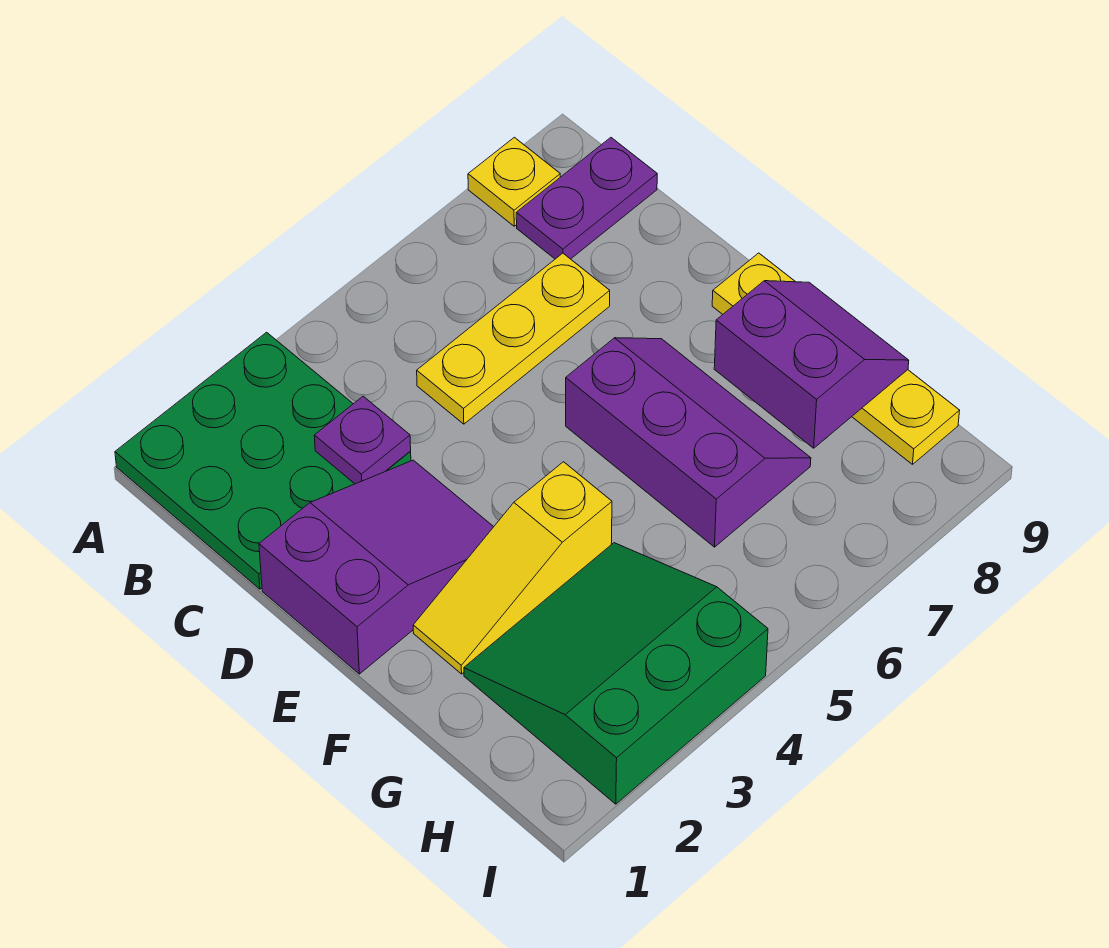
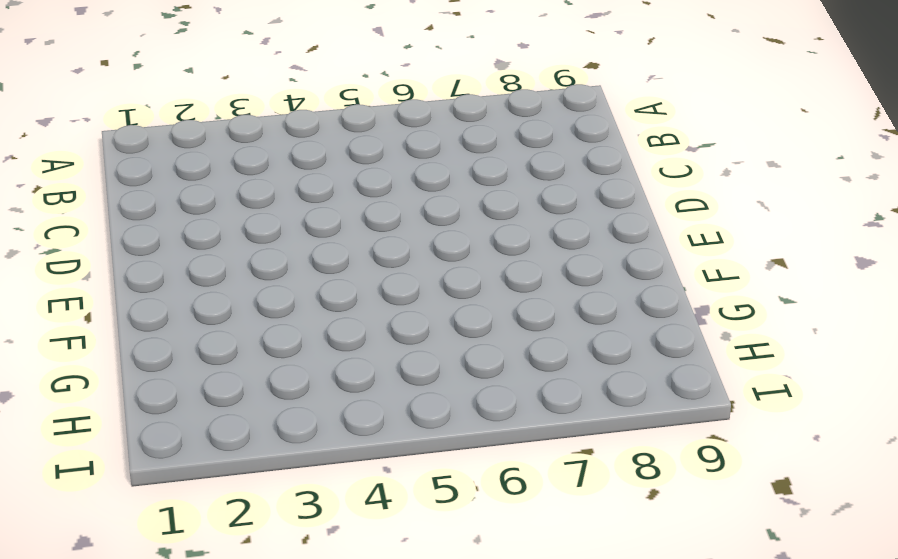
none -> green plate A1:C3 level 1
none -> yellow plate A8 level 1

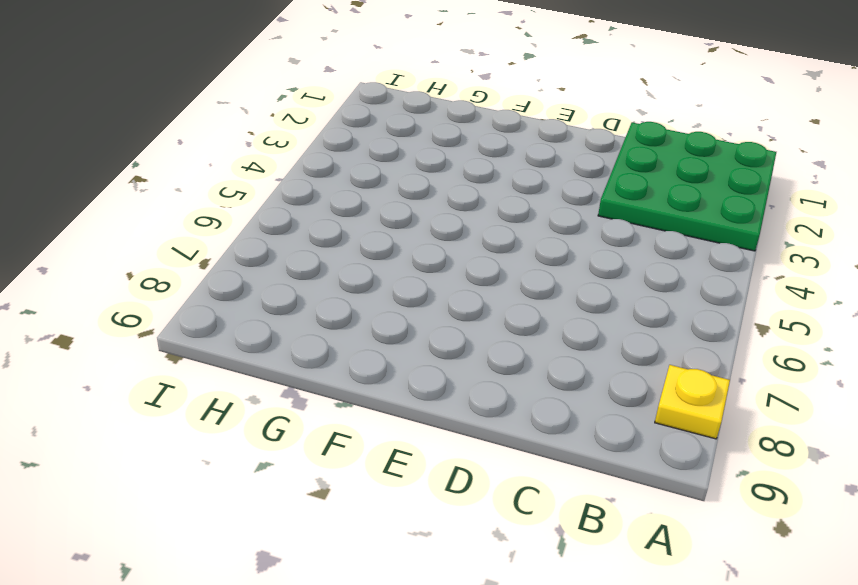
none -> purple plate B8:B9 level 1
none -> yellow plate C5:C7 level 1

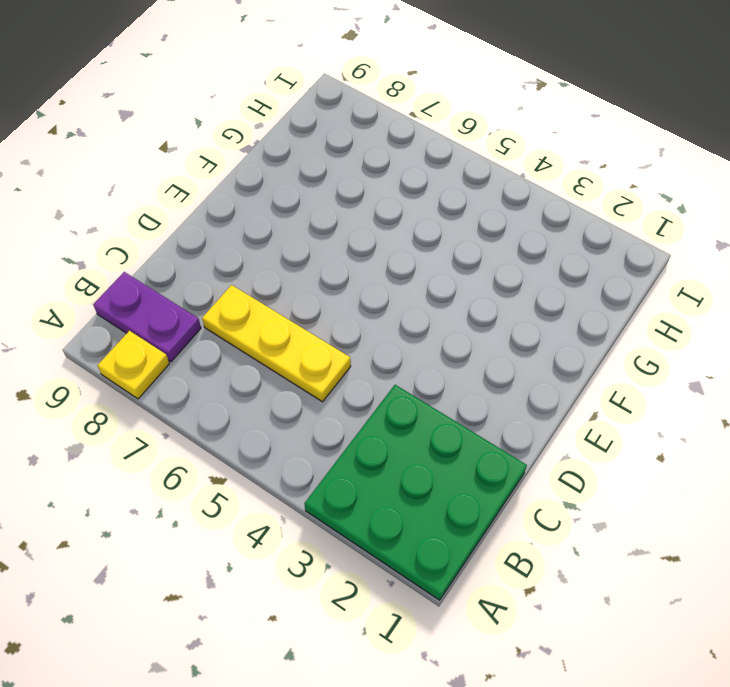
none -> purple slope D1:E3 level 1 top 1
none -> purple slope E6:G7 level 1 top 6

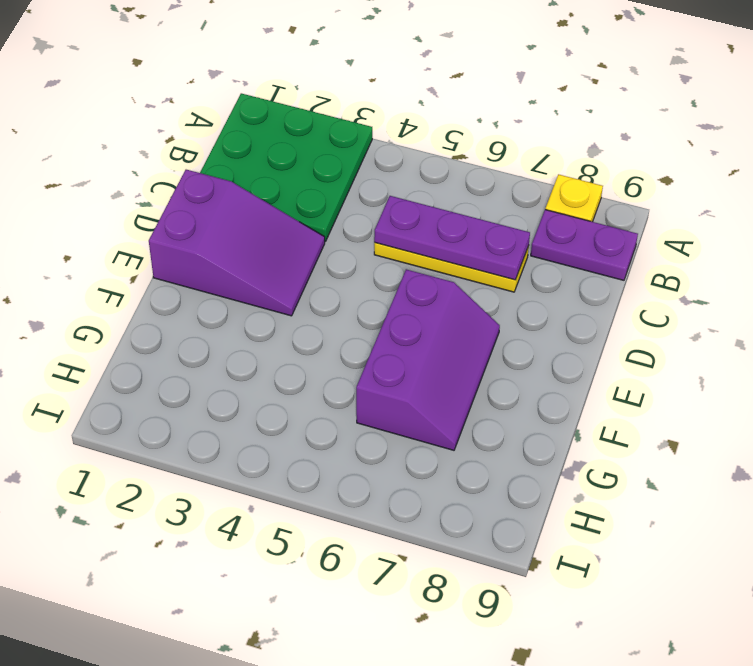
purple plate C5:C7 level 2 -> none
none -> yellow plate E9:H9 level 1
none -> yellow slope F2:F4 level 1 top 4

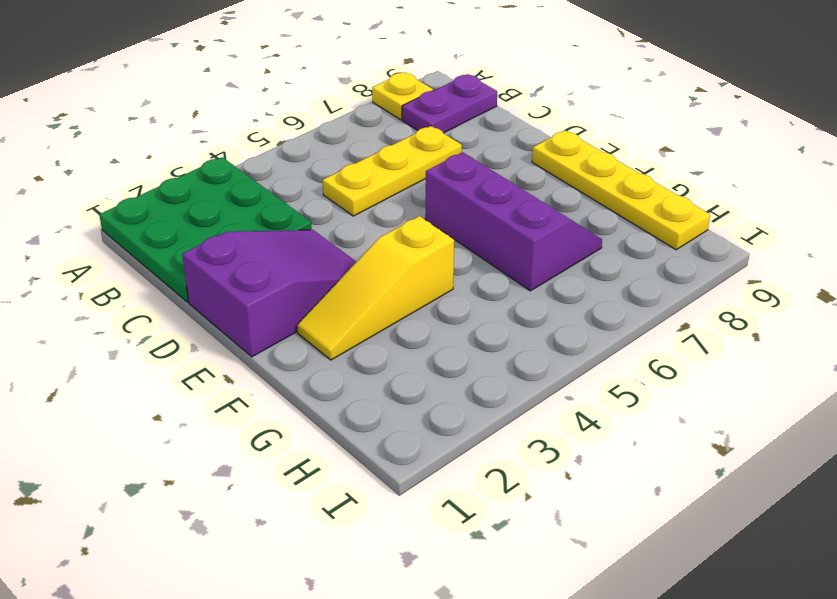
none -> green slope G2:I4 level 1 top I
none -> purple plate C3 level 2

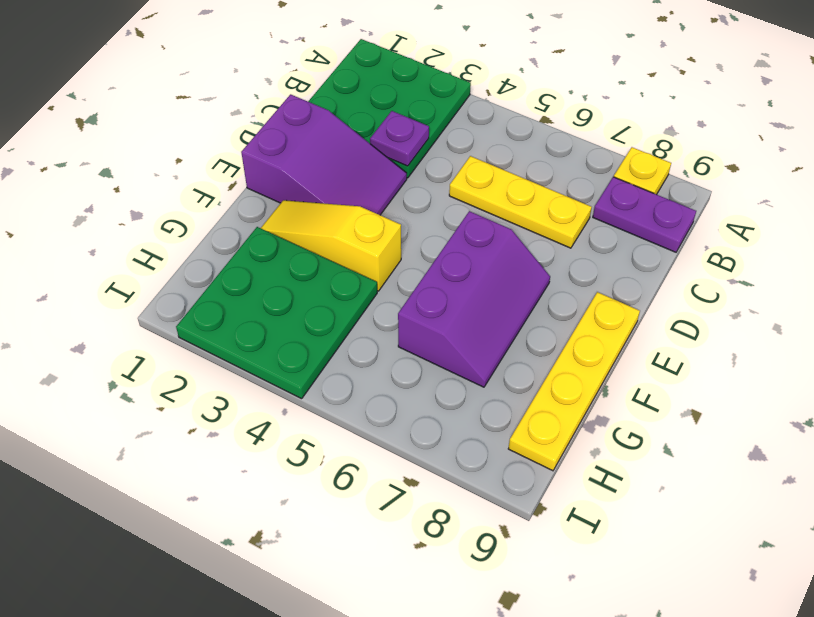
green plate G2:I4 level 1 -> green slope G2:I4 level 1 top I
none -> purple slope F8:G9 level 2 top 8

